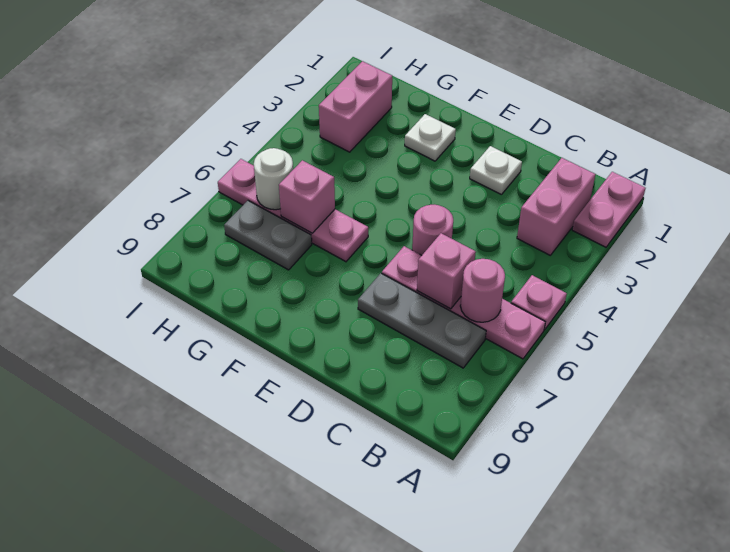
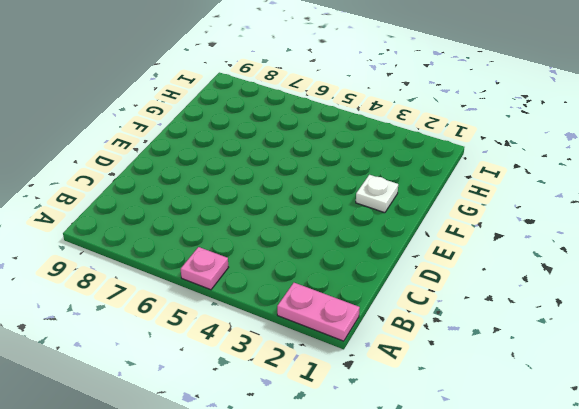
none -> pink plate A6:D6 level 1
none -> pink brick B2:B3 level 1
none -> grey plate B7:D7 level 1

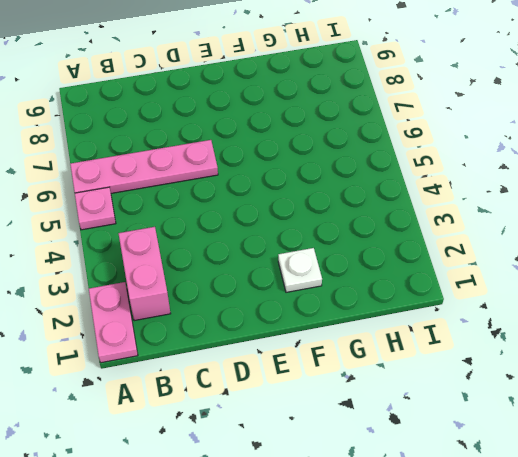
none -> grey plate B7:D7 level 1
none -> white plate D2 level 1
none -> pink round brick D5 level 1

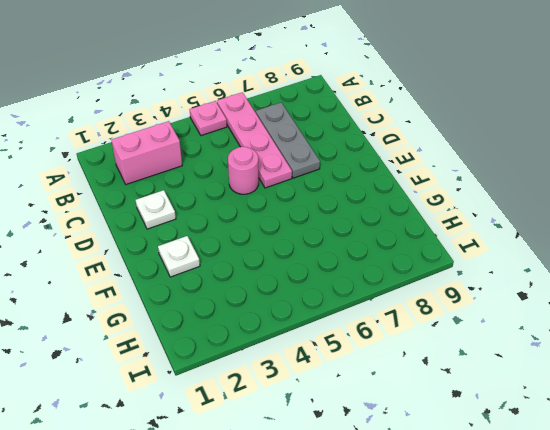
none -> pink plate A1:A2 level 1
none -> pink plate F6:I6 level 1
none -> grey plate G7:H7 level 1

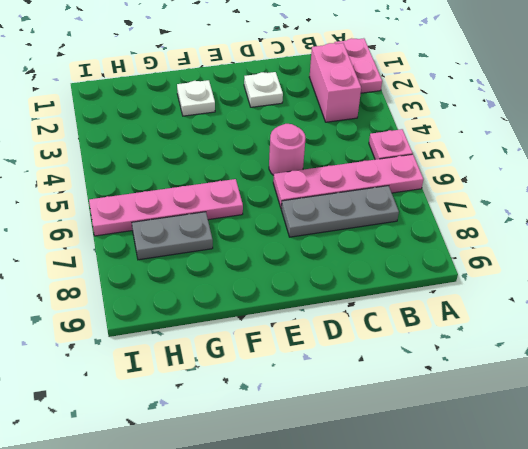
none -> pink brick H2:H3 level 1
none -> pink round brick B6 level 2
none -> pink brick C6 level 2

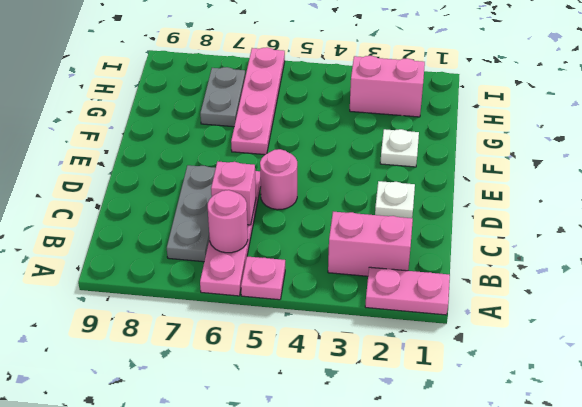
none -> pink brick G6 level 2
none -> white round brick H6 level 2

